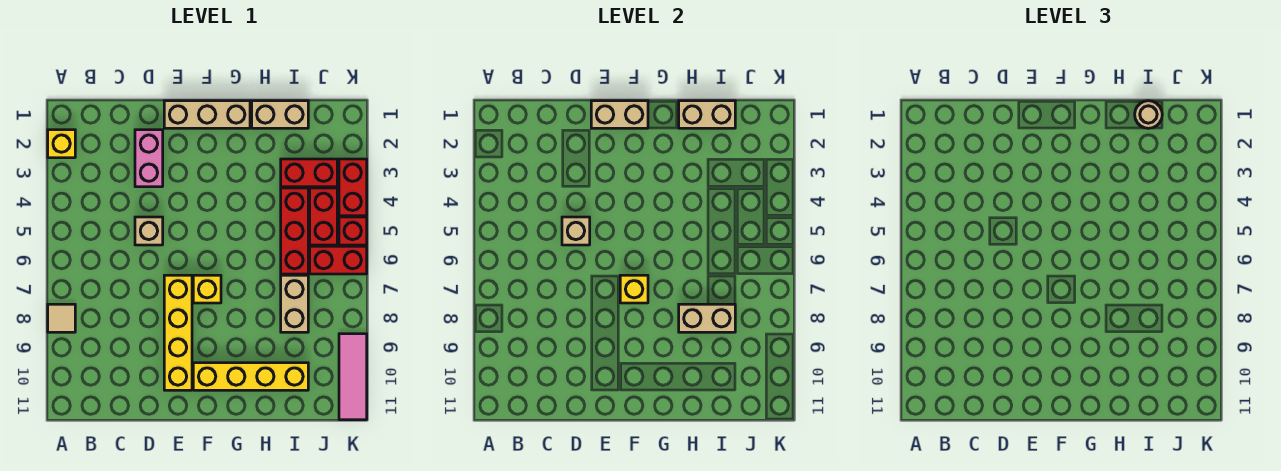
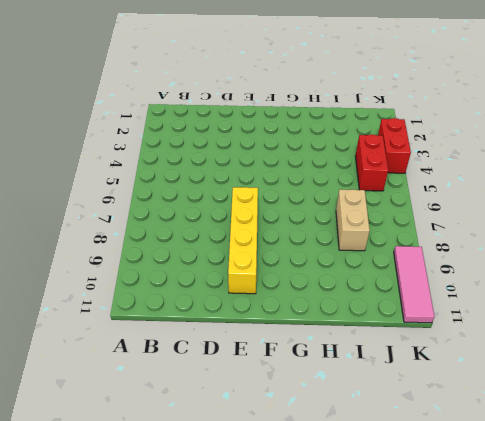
none -> yellow brick A2 level 1
none -> tan tile A8 level 1
none -> pink brick D2:D3 level 1

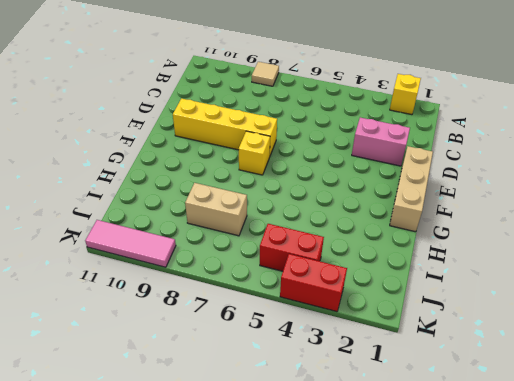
none -> tan brick D5 level 1
none -> yellow brick F10:I10 level 1
none -> tan brick H1:I1 level 1

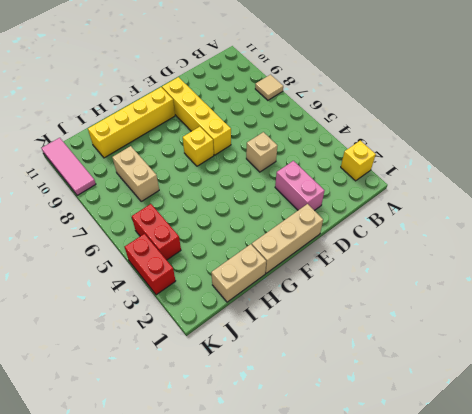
none -> red brick I3:J3 level 1
none -> red brick I4:I6 level 1
none -> red brick J6:K6 level 1

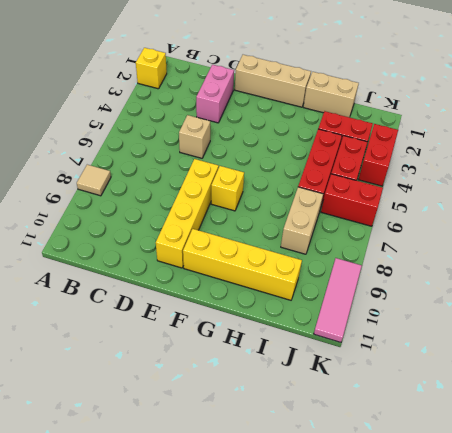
none -> red brick K5 level 1
none -> tan brick D5 level 2
none -> tan brick E1:F1 level 2

